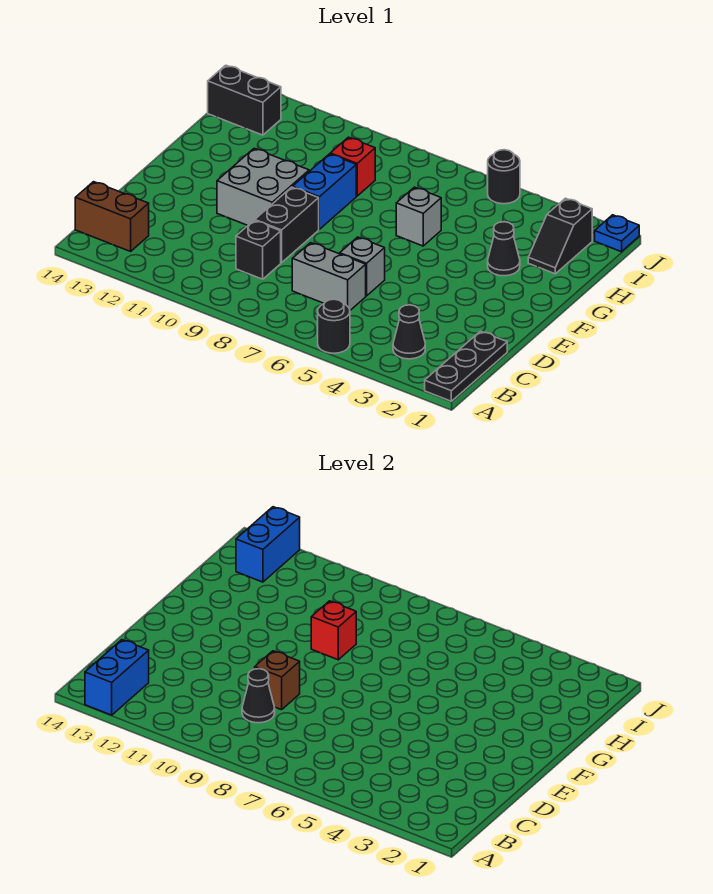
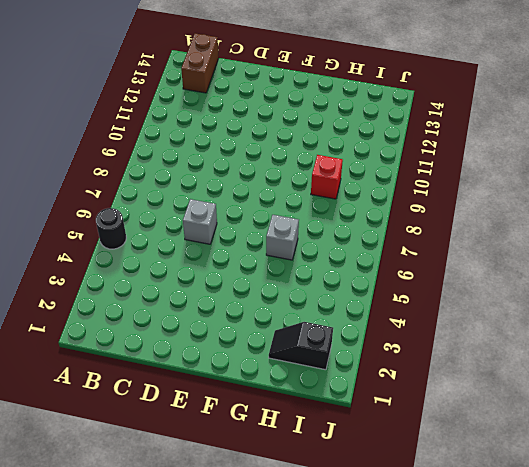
none -> black plate A1:C1 level 1
none -> black cone B3 level 1
none -> grey brick C6:C7 level 1

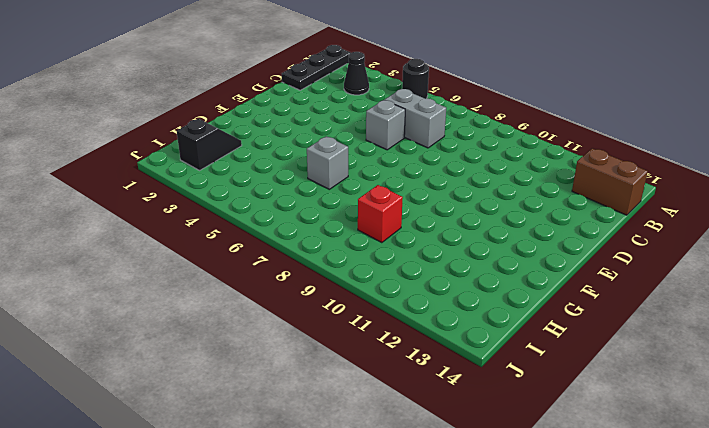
none -> black brick C9 level 1
none -> black brick D9:E9 level 1
none -> grey brick E10:F11 level 1

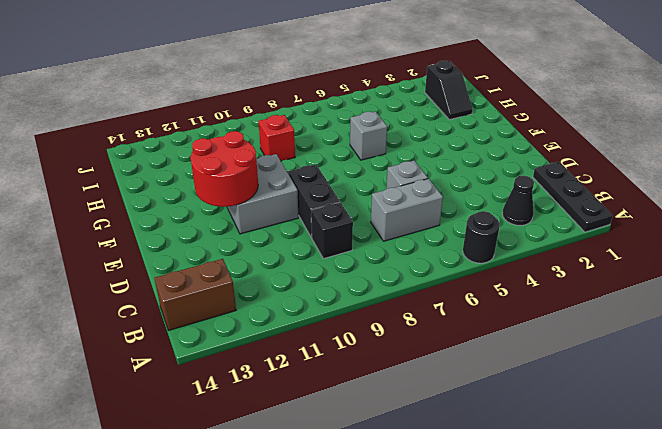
red round brick E11:F12 level 2 -> none
none -> blue brick F9:G9 level 1
none -> black cone G3 level 1
none -> black brick I13:I14 level 1

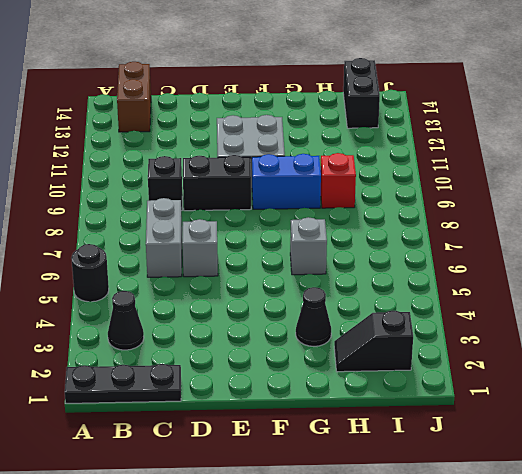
none -> blue plate J1 level 1
none -> black round brick J5 level 1
none -> blue brick A13:B13 level 2

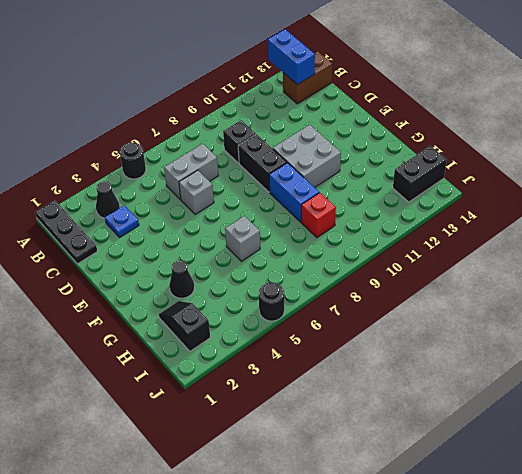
blue plate C3 level 1 -> blue plate J1 level 1
none -> black cone C9 level 2
none -> brown brick D9 level 2
none -> red brick G9 level 2

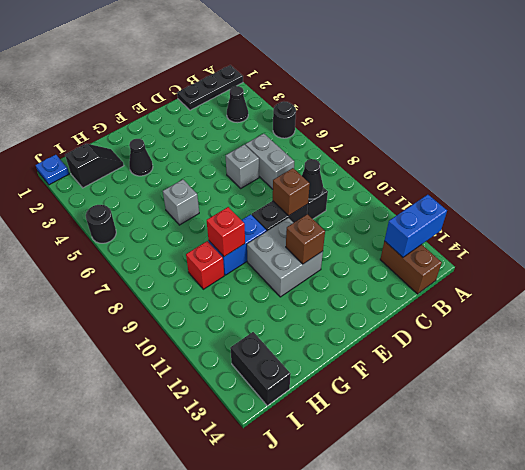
brown brick E11 level 2 -> none
none -> blue brick I13:J13 level 2

